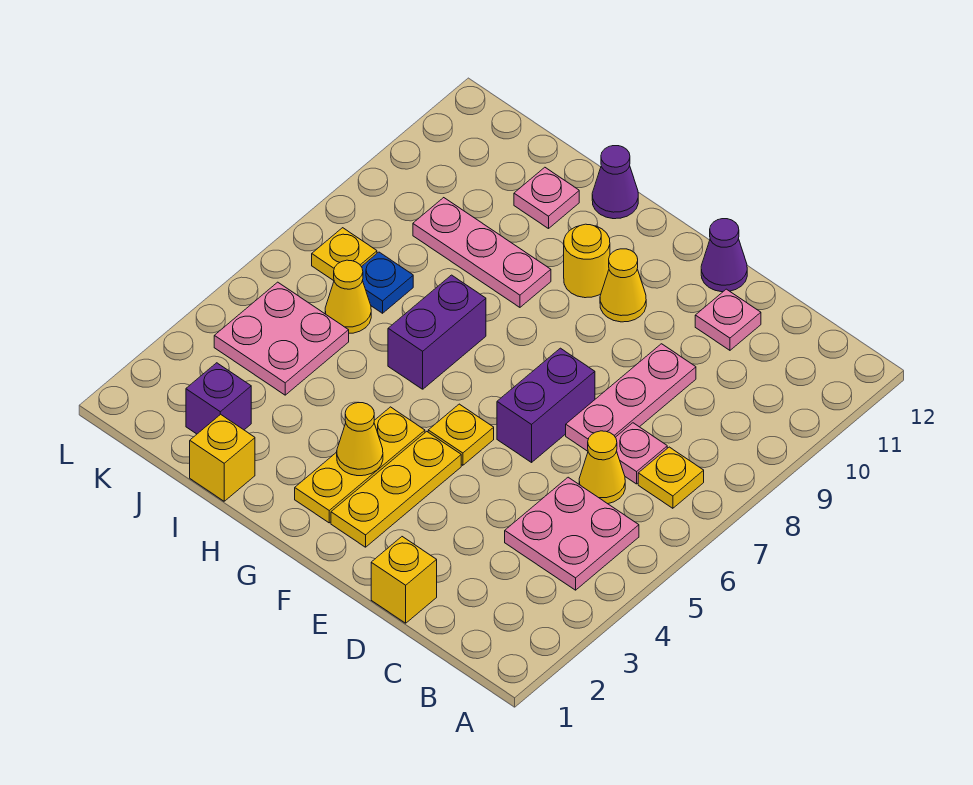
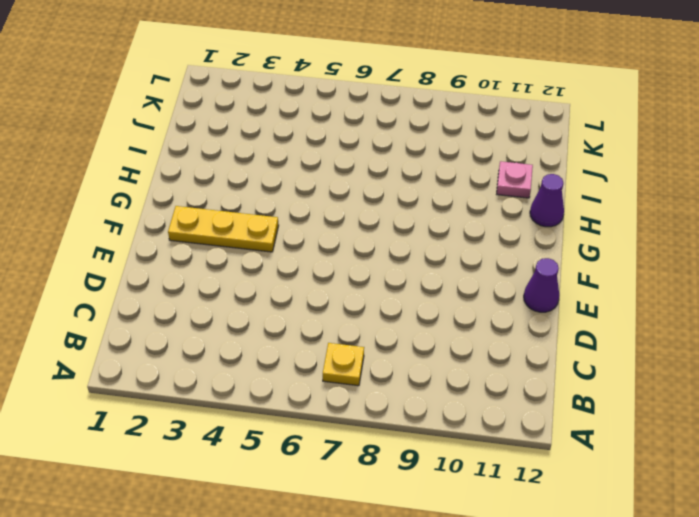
none -> pink plate B4:C5 level 1
none -> yellow cone C6 level 1
none -> pink plate C7 level 1

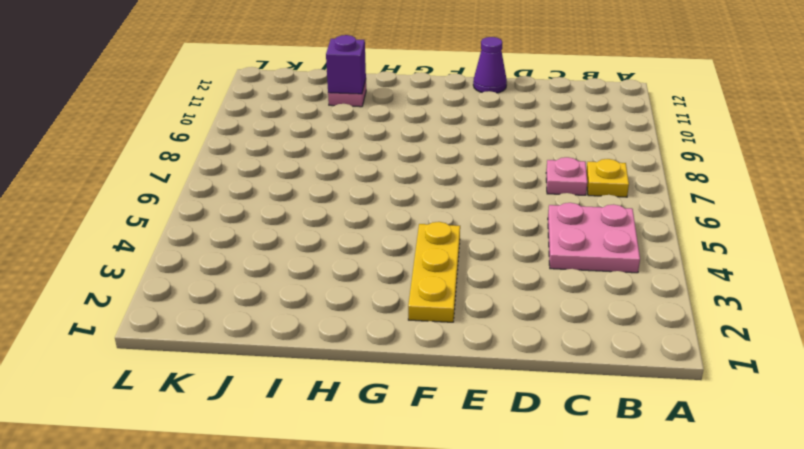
purple brick I11 level 2 -> purple brick J2 level 1
none -> yellow cone C6 level 1
none -> yellow brick D1 level 1
none -> pink plate D7:D9 level 1

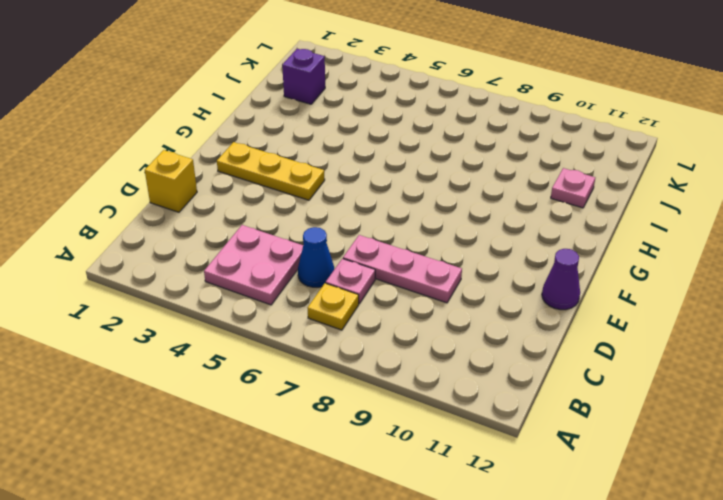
blue cone C6 level 1 -> yellow cone C6 level 1
none -> pink plate D11 level 1
none -> purple brick E6:E7 level 1
none -> yellow plate F5 level 1

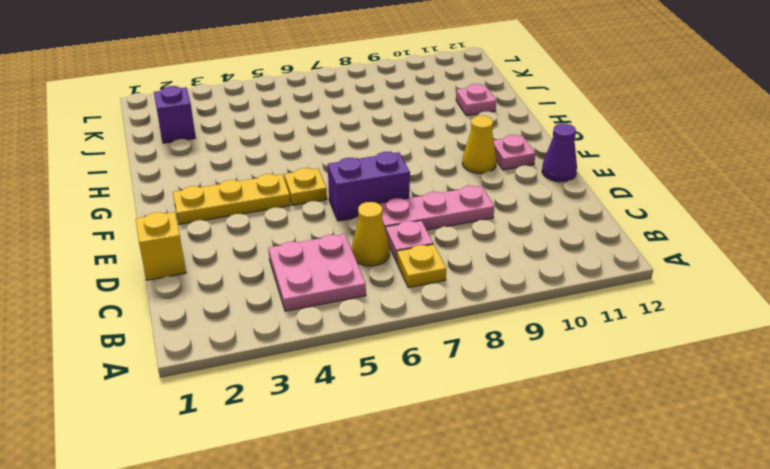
pink plate F11 level 1 -> pink plate D11 level 1
none -> yellow plate G2:G4 level 1
none -> yellow round brick G10 level 1
none -> purple brick H6:H7 level 1

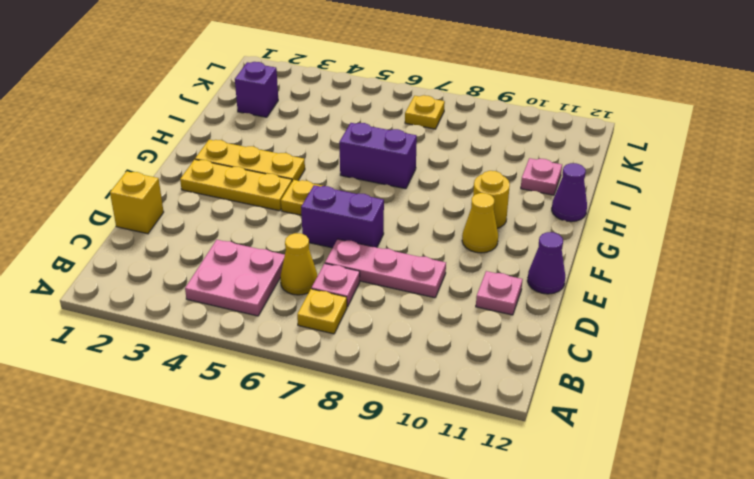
none -> pink plate H9:J9 level 1
none -> yellow brick I1 level 1
none -> pink plate J4:K5 level 1

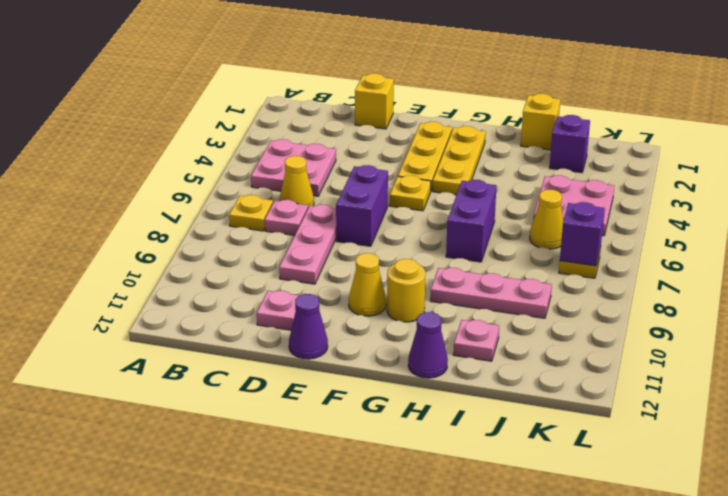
purple brick K7 level 2 -> none
none -> blue plate J7 level 1
none -> yellow cone G3 level 2

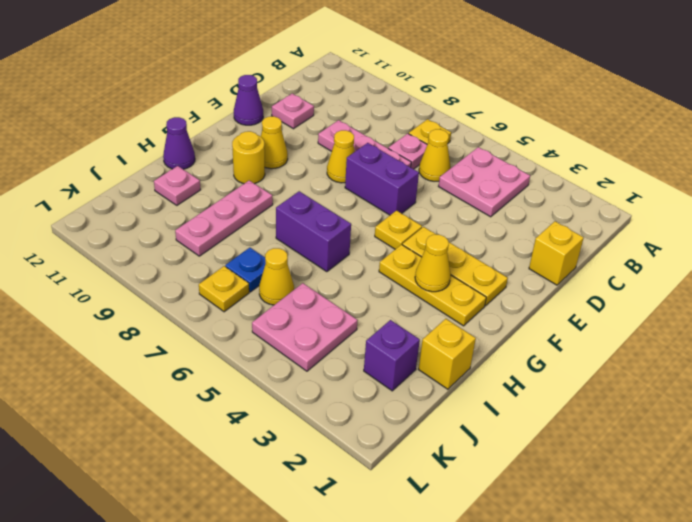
yellow cone E8 level 1 -> none

